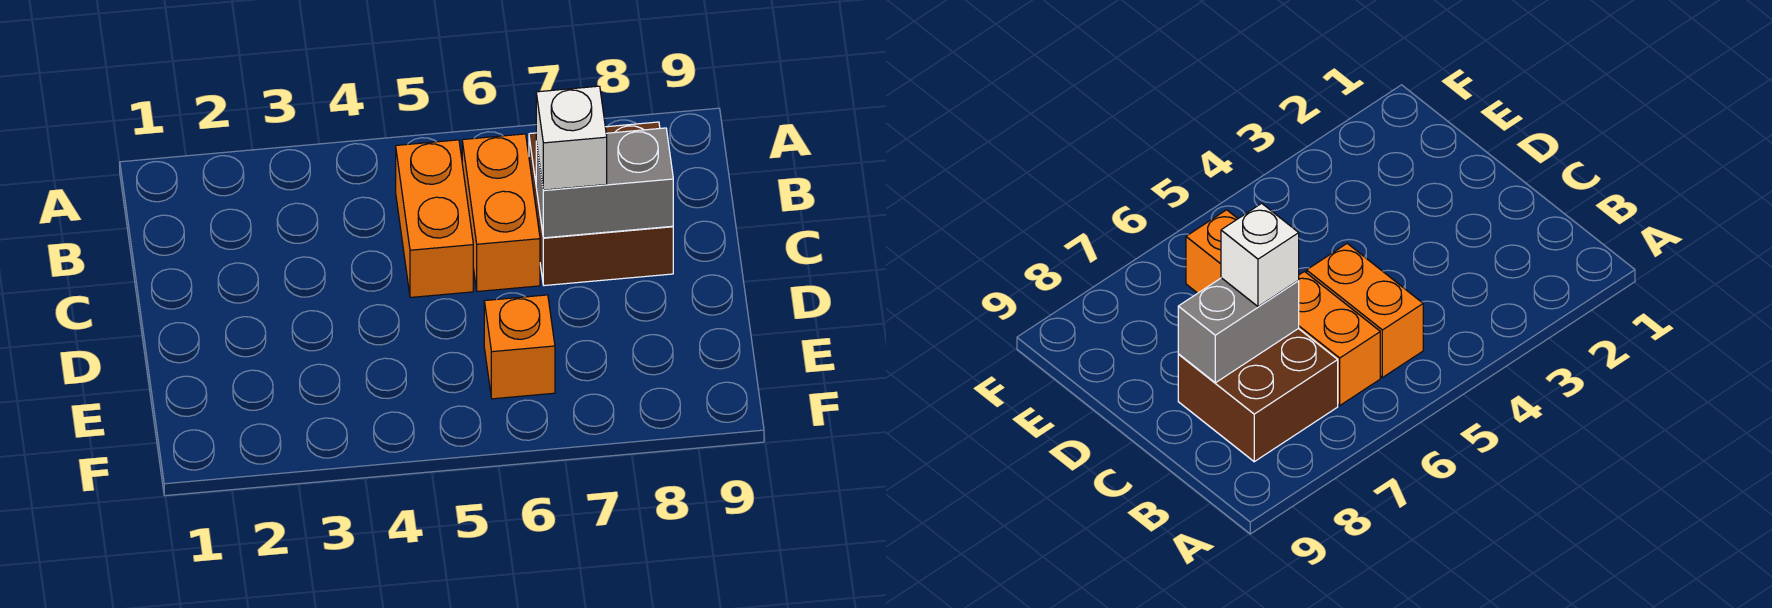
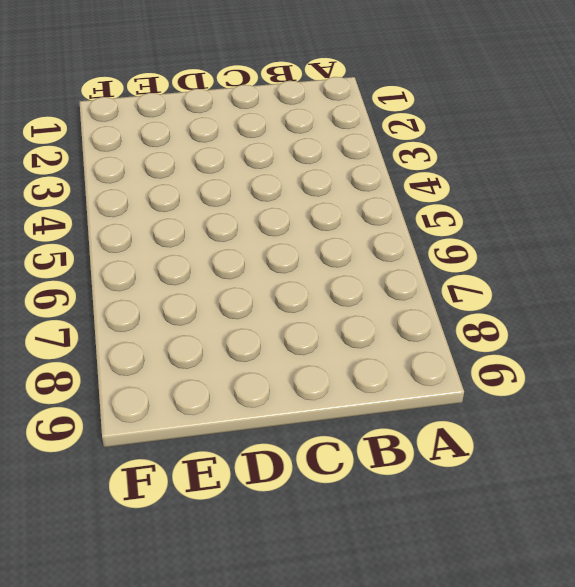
none -> orange brick B5:C5 level 1
none -> orange brick B6:C6 level 1

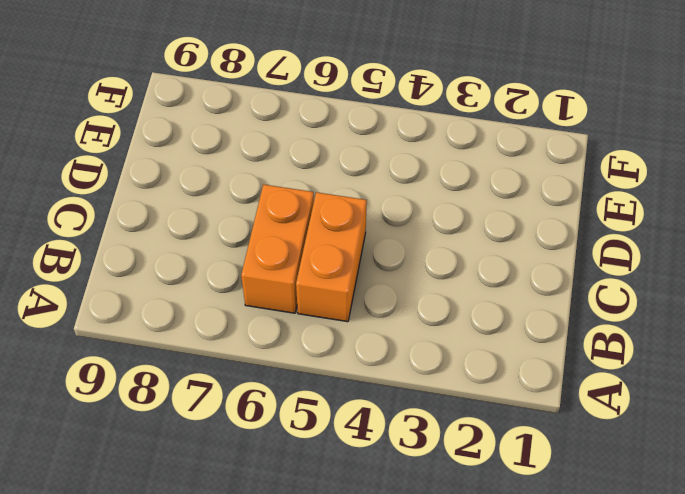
none -> brown brick B7:C8 level 1
none -> orange brick E6 level 1

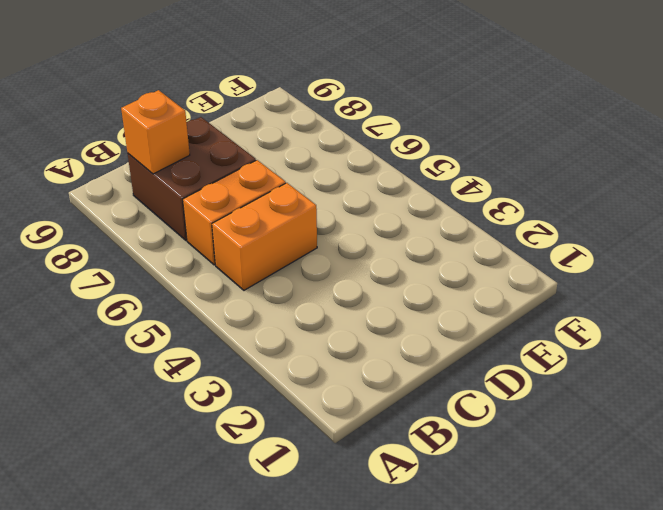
orange brick B8 level 2 -> orange brick E6 level 1
none -> grey brick C7:C8 level 2
none -> white brick C7 level 3

